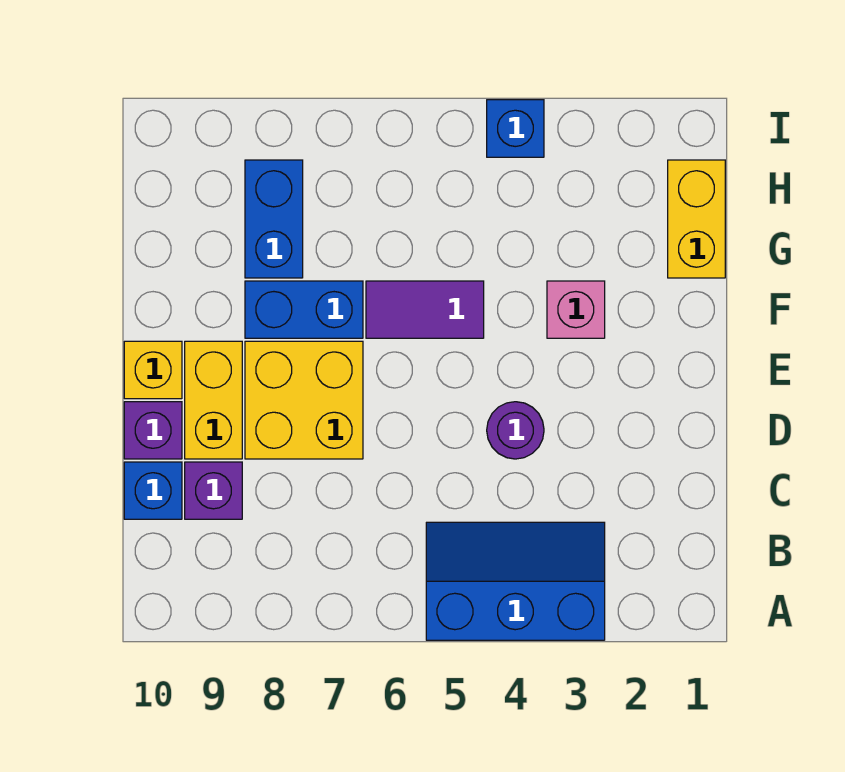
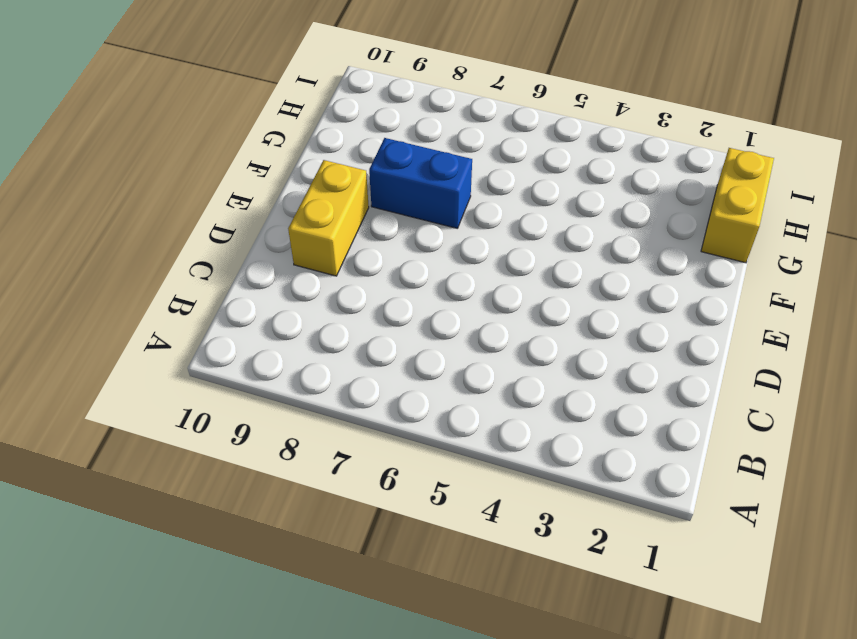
none -> blue slope A3:B5 level 1 top A
none -> purple brick C9 level 1
none -> blue brick C10 level 1

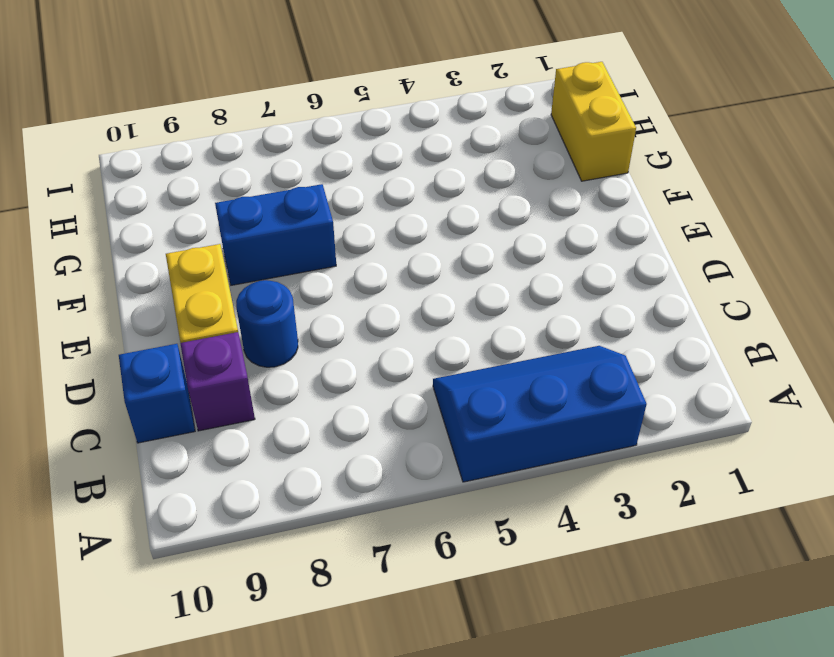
blue round brick D8 level 1 -> yellow brick D7:E8 level 1
none -> purple round brick D4 level 1
none -> purple brick D10 level 1
none -> yellow brick E10 level 1

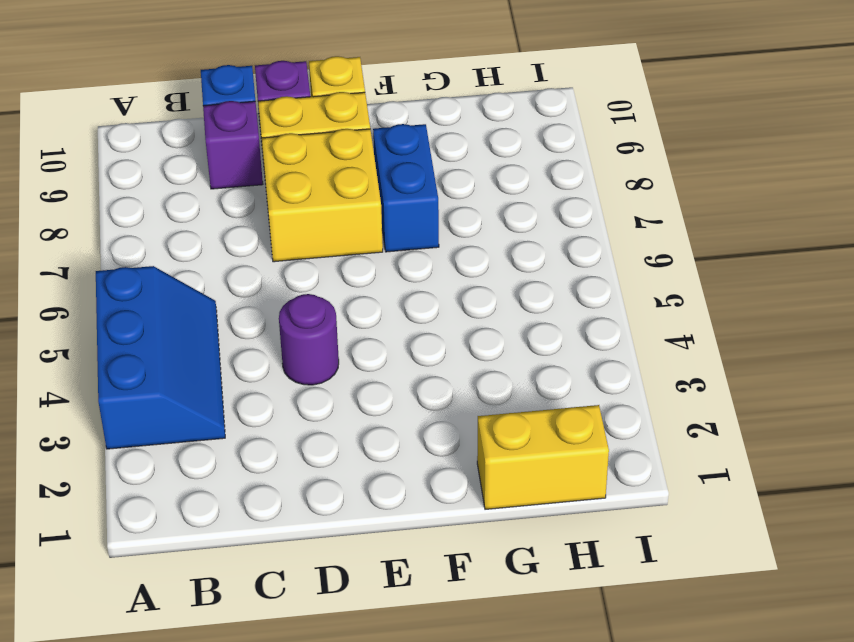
none -> pink brick F3 level 1
none -> purple tile F5:F6 level 1
none -> blue brick G8:H8 level 1

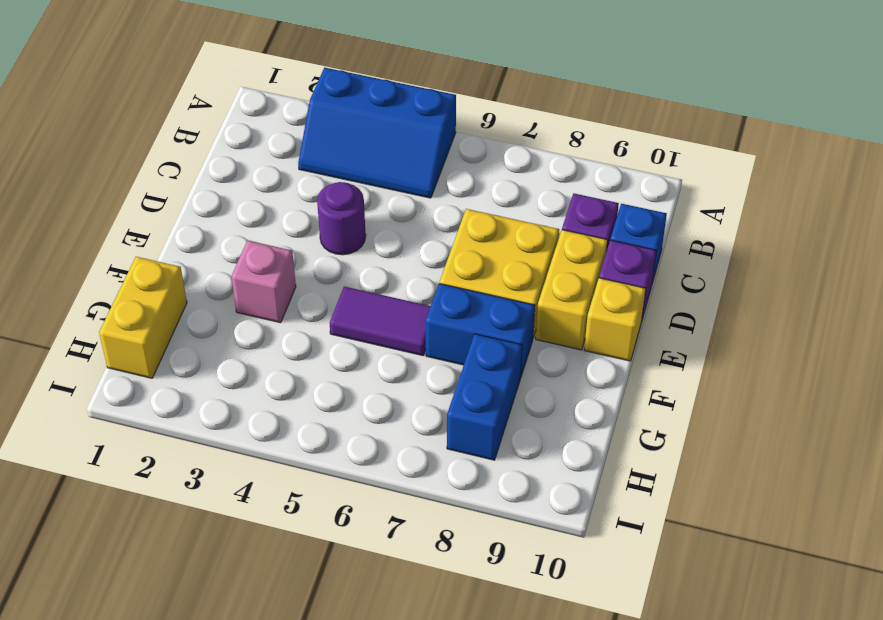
none -> blue brick I4 level 1

